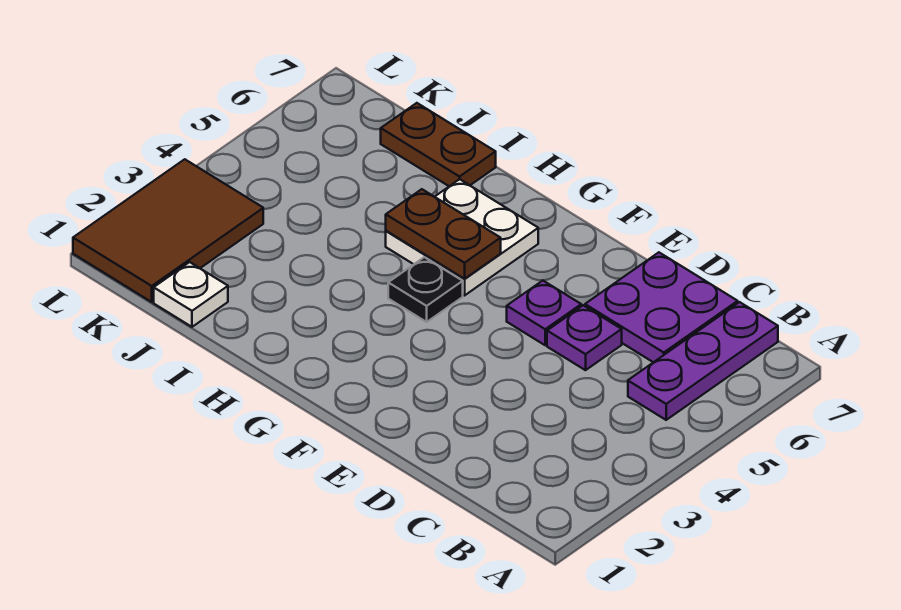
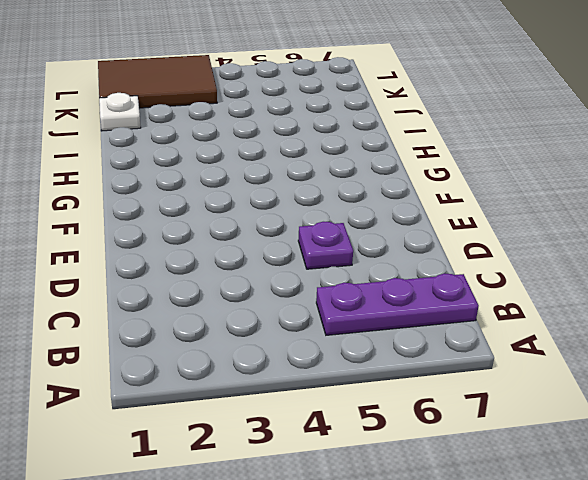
none -> purple plate C6:D7 level 1
none -> purple plate E5 level 1

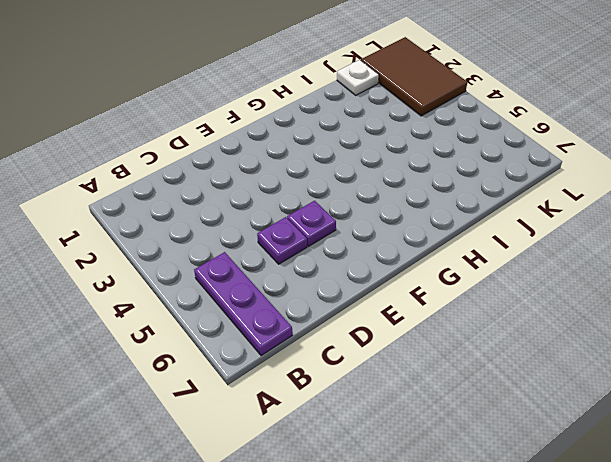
none -> purple plate C6:D7 level 1
none -> black plate G4 level 1

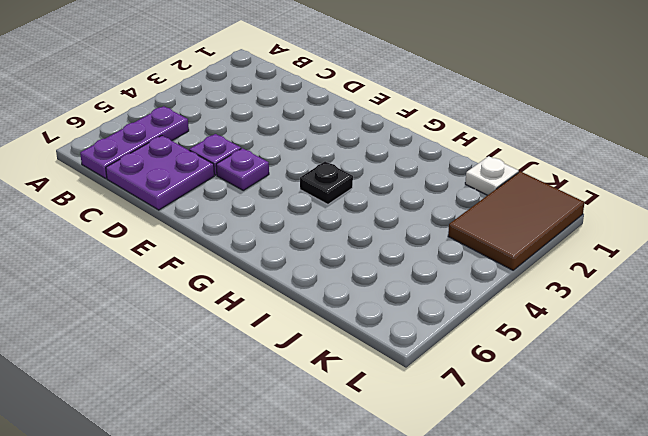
none -> white plate G5:H6 level 1
none -> brown plate I7:J7 level 1

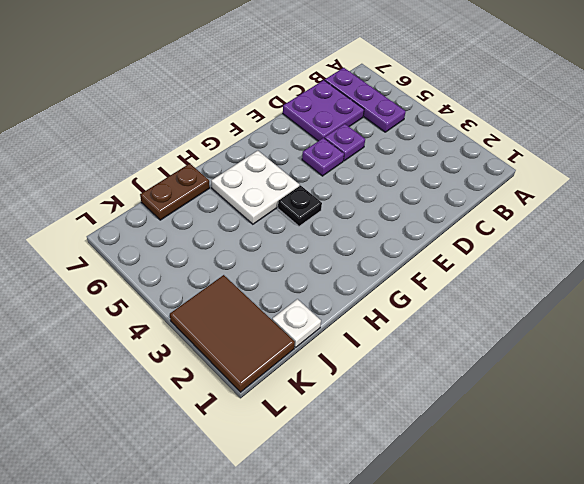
none -> brown plate G5:H5 level 2

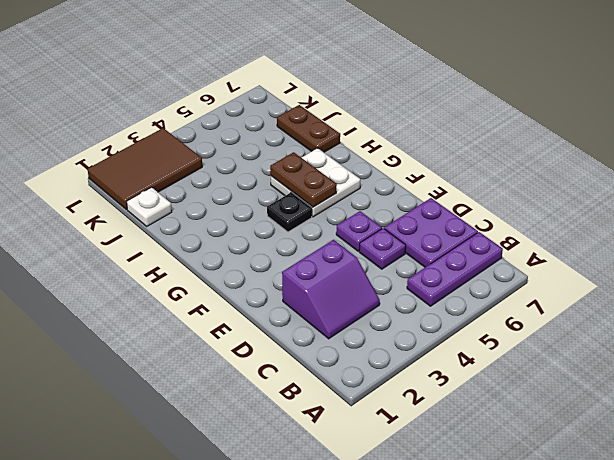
purple slope C2:D3 level 1 top D -> none

